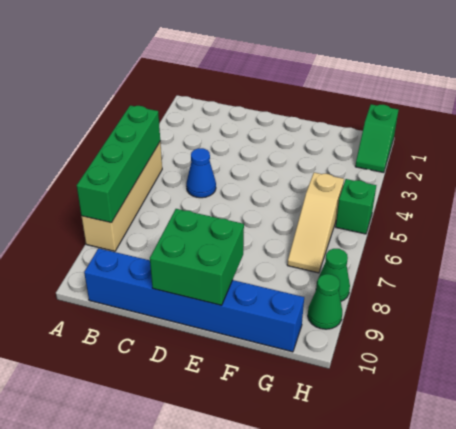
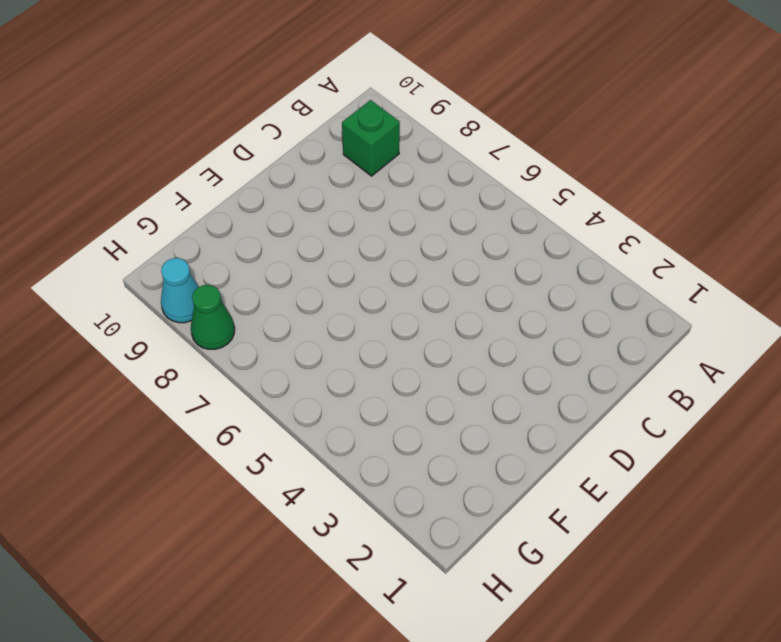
green brick B9 level 1 -> green brick H5 level 1
cyan cone H9 level 1 -> green cone H9 level 1
none -> tan brick A5:A8 level 1
none -> blue brick B10:G10 level 1

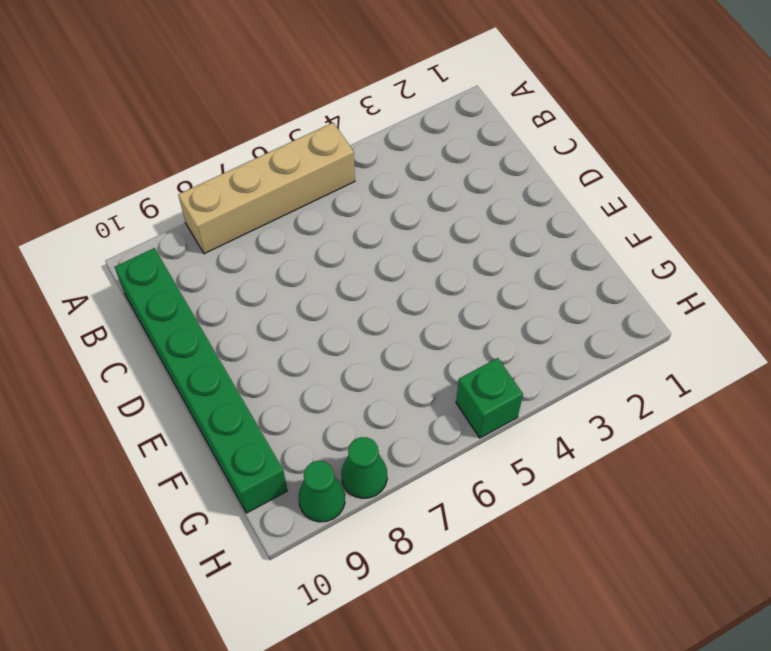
green brick B10:G10 level 1 -> blue brick B10:G10 level 1
none -> blue cone C5 level 1
none -> tan slope G5:G7 level 1 top 5

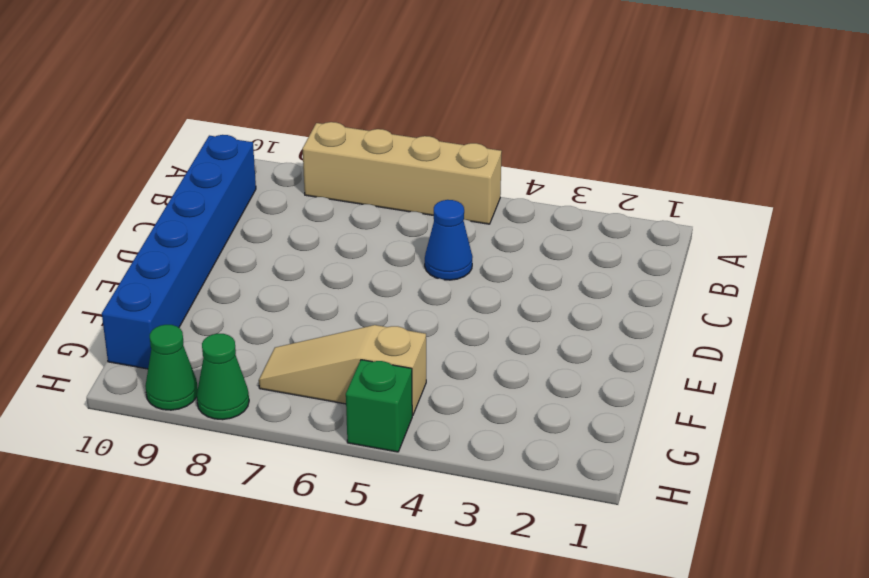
none -> green slope H1:H2 level 1 top 1
none -> green brick A5:A8 level 2

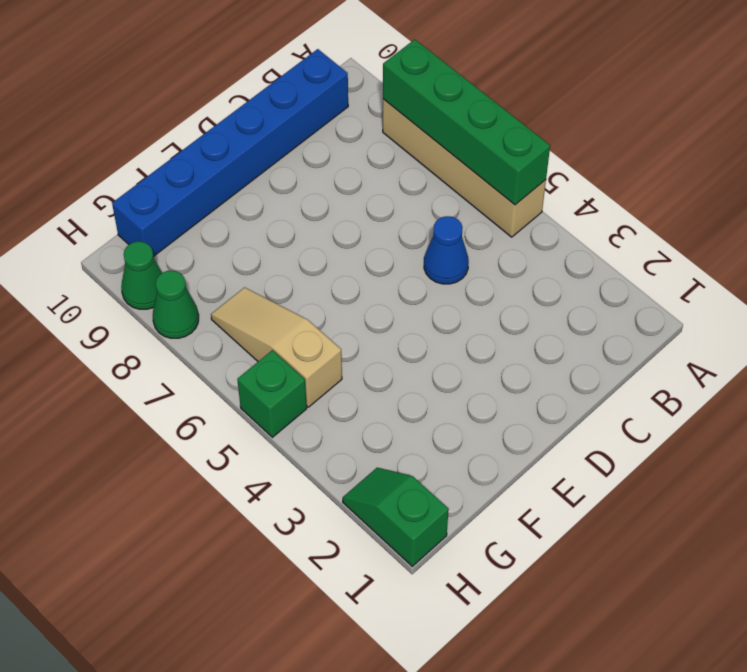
none -> green brick D9:E10 level 2

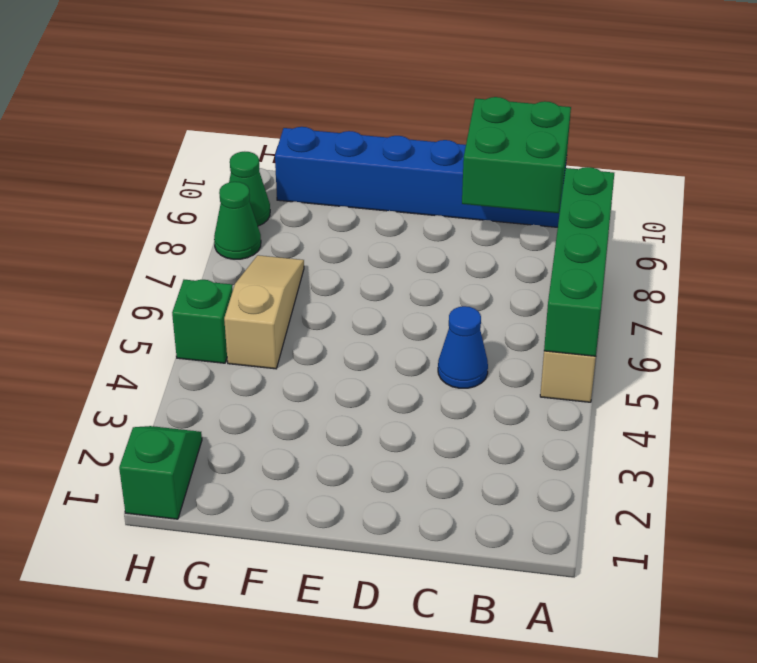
green brick B9:C10 level 2 -> green brick D9:E10 level 2

